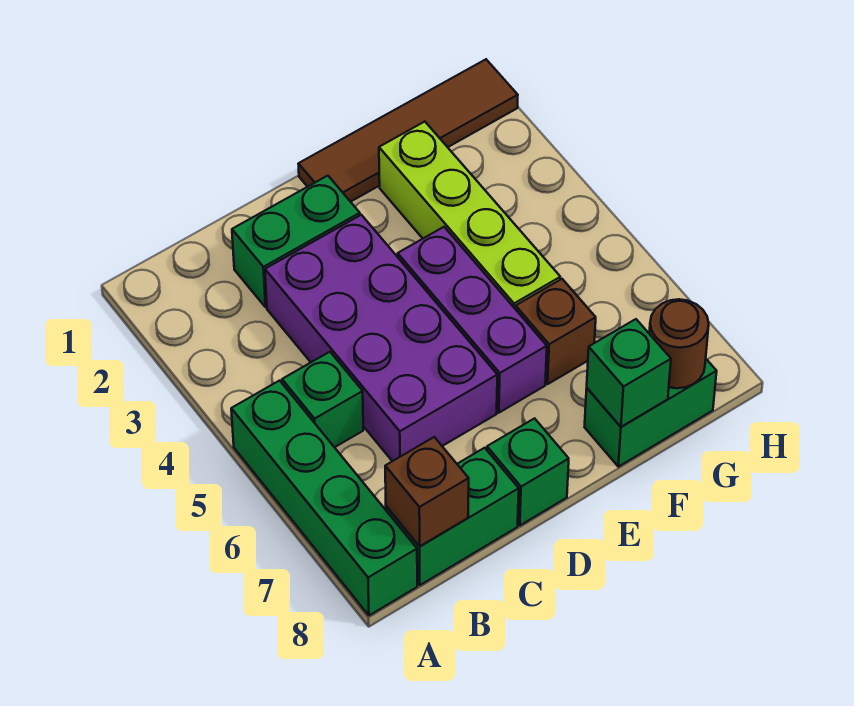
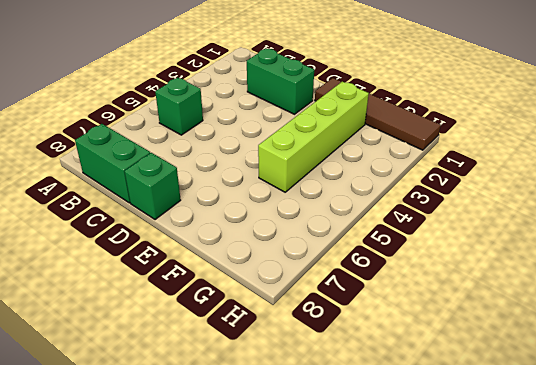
none -> green brick A5:A8 level 1
none -> purple brick C3:D6 level 1
none -> purple brick E4:E6 level 1

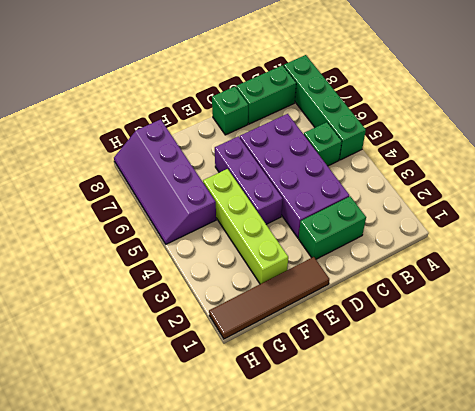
purple slope G5:H8 level 1 top G -> green brick F8:G8 level 1
none -> brown brick F6 level 1
none -> brown brick B8 level 2
none -> green brick F8 level 2

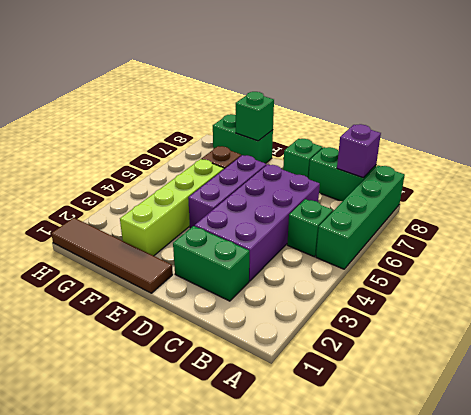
purple brick B8 level 2 -> brown brick B8 level 2
none -> brown round brick G8 level 2

